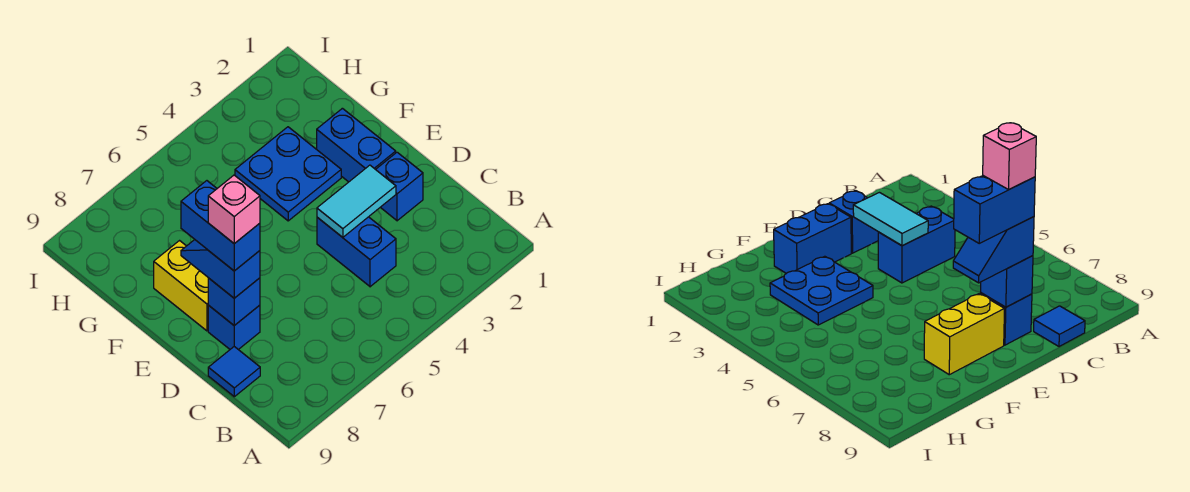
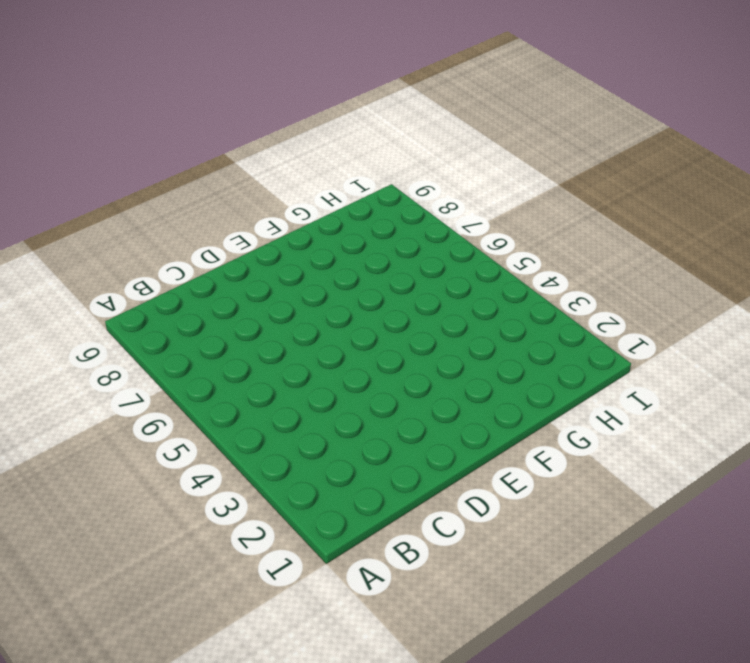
none -> blue brick C4:D4 level 1
none -> blue tile C9 level 1
none -> blue brick D2 level 1

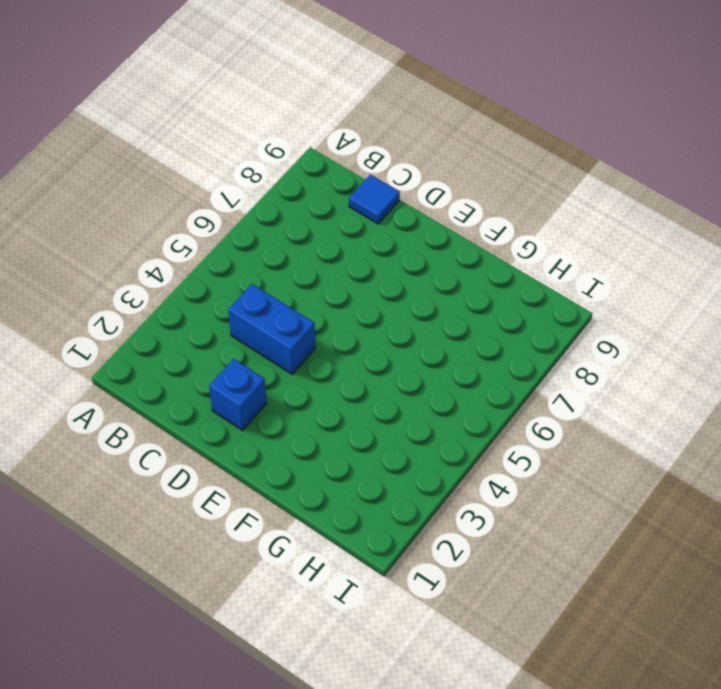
none -> blue brick D8 level 1
none -> blue brick E2:F2 level 1
none -> yellow brick E8:F8 level 1

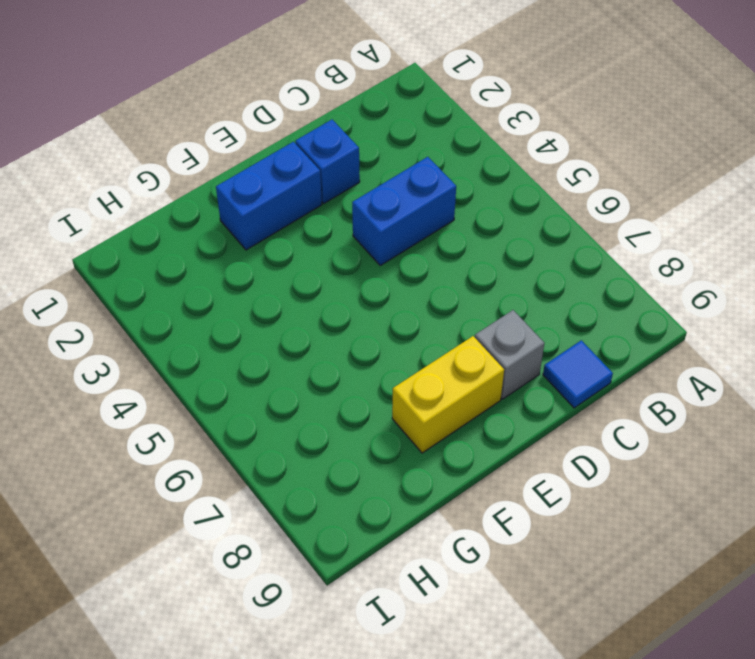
grey brick D8 level 1 -> blue brick D8 level 1
none -> blue plate F3:G4 level 1
none -> cyan tile D3:D4 level 2
none -> blue brick D8 level 2

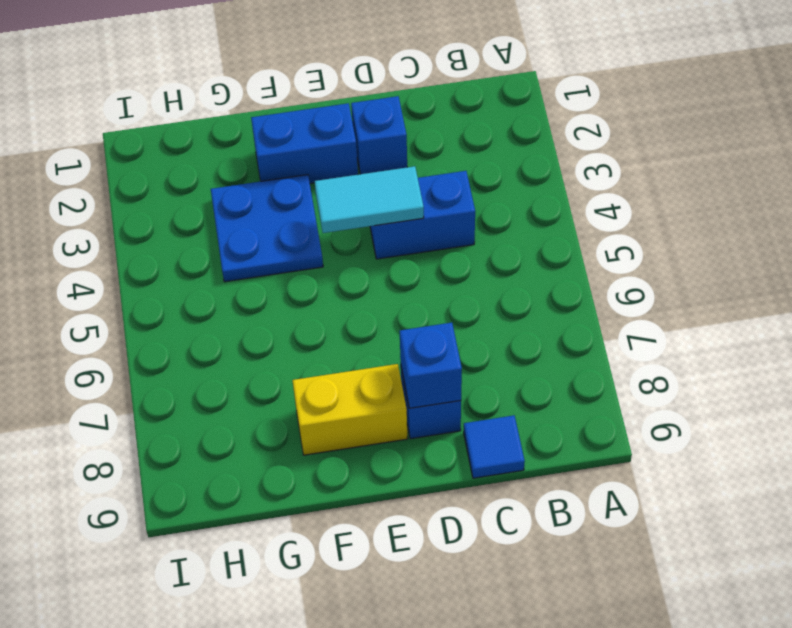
cyan tile D4:E4 level 2 -> cyan tile D3:D4 level 2
none -> blue slope D8:E8 level 3 top D
none -> blue brick D8:E8 level 4
none -> pink brick D8 level 5

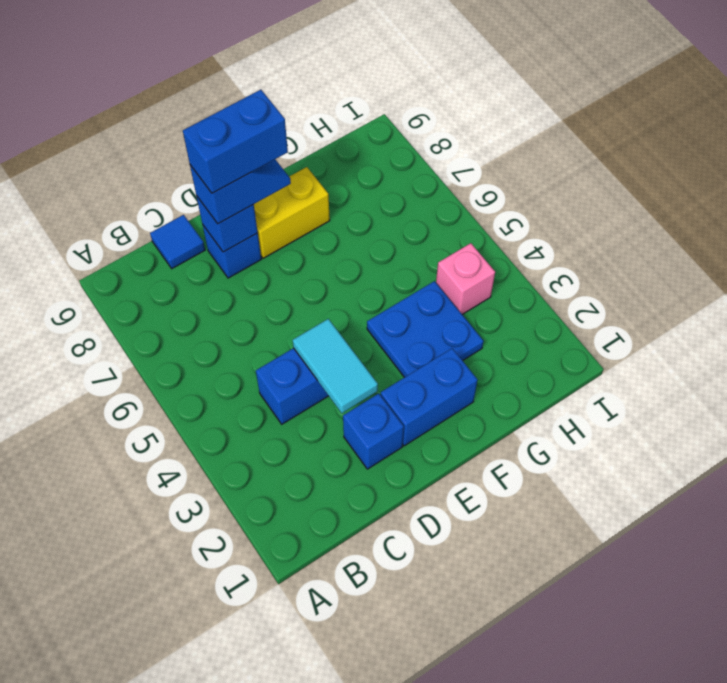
pink brick H4 level 1 -> pink brick D8 level 5

